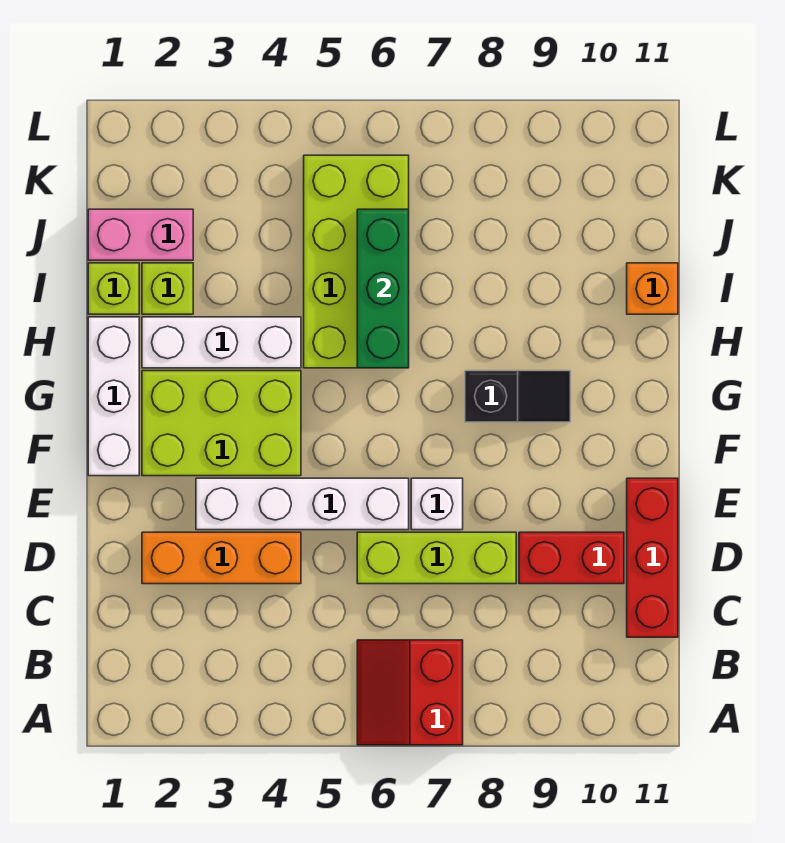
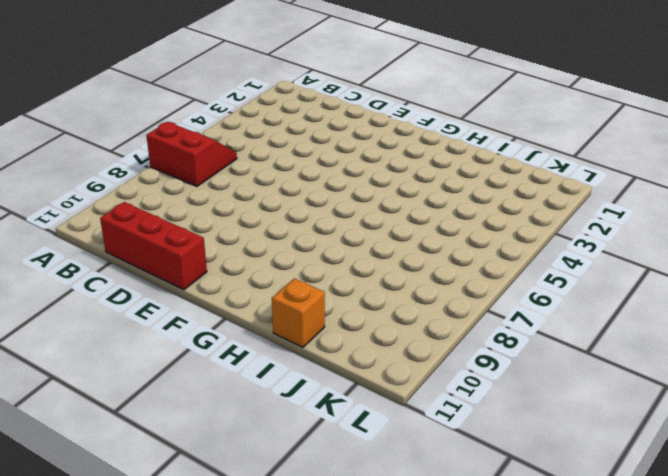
none -> orange brick D2:D4 level 1
none -> lime brick D6:D8 level 1
none -> red brick D9:D10 level 1

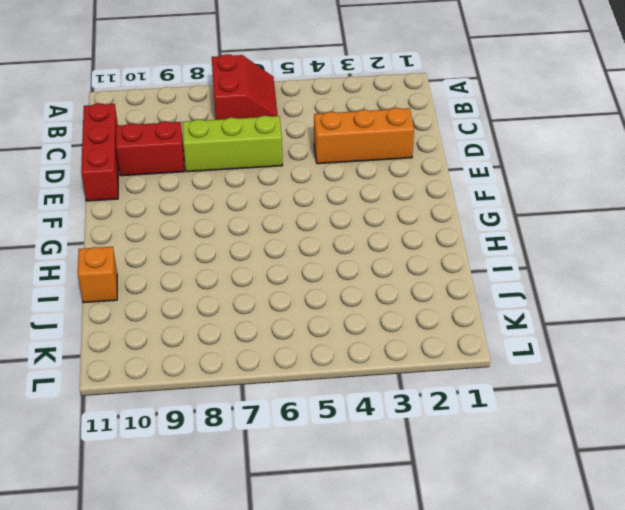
none -> white brick E3:E6 level 1
none -> white brick E7 level 1
none -> white brick F1:H1 level 1

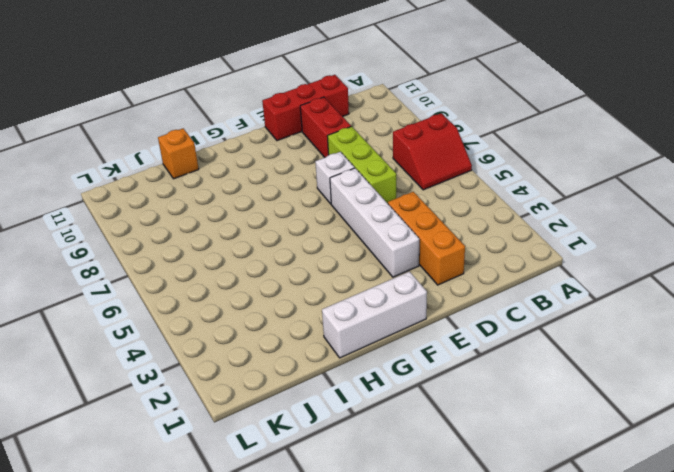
none -> lime brick F2:G4 level 1
none -> black slope G8:G9 level 1 top 8
none -> white brick H2:H4 level 1

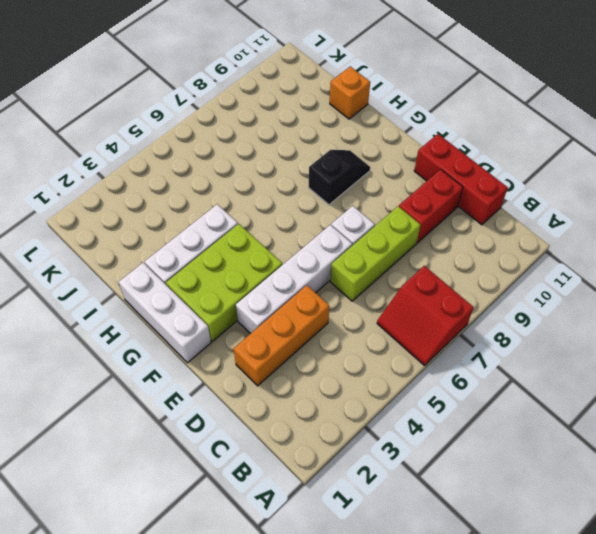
none -> lime brick H5:K6 level 1
none -> lime brick I1 level 1
none -> lime brick I2 level 1

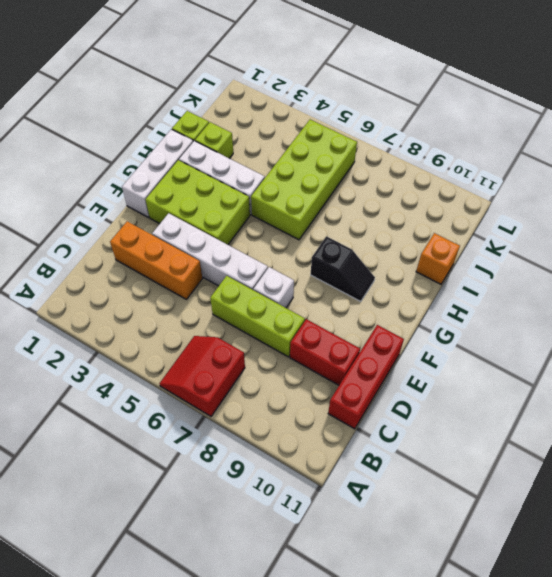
none -> pink brick J1:J2 level 1
none -> green brick H6:J6 level 2

